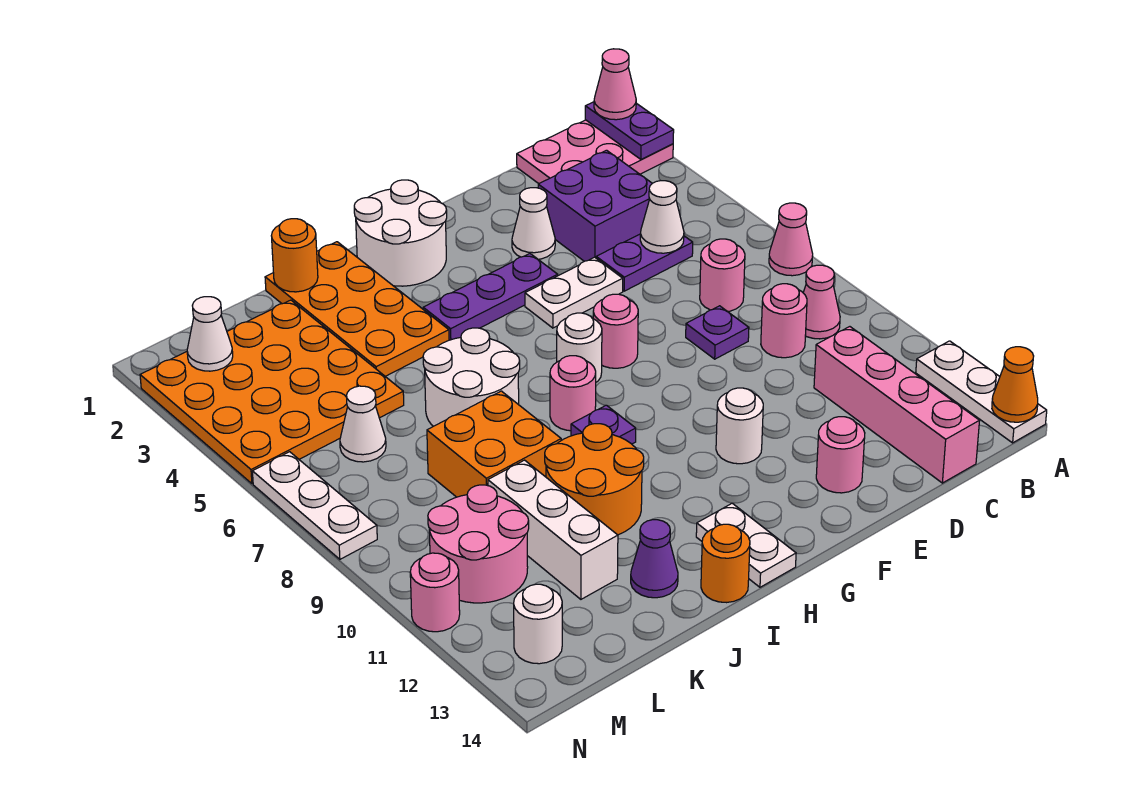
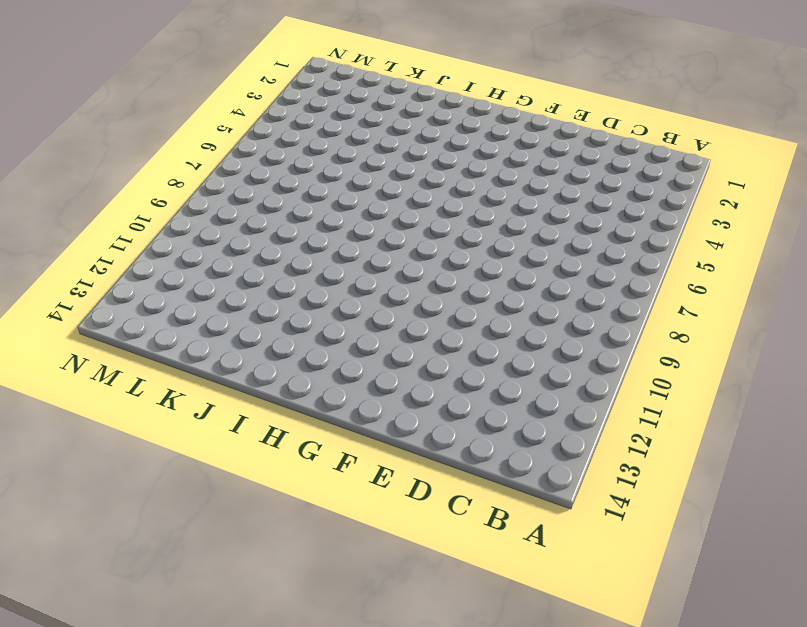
none -> pink plate A1:C2 level 1
none -> pink cone A7 level 1
none -> white plate A12:A14 level 1
none -> pink cone B9 level 1

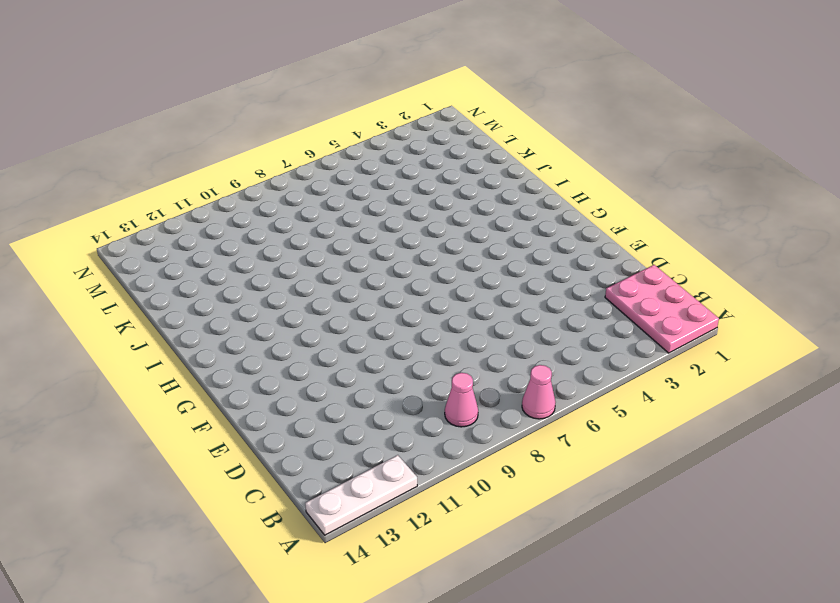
none -> purple brick C3:D4 level 1
none -> purple plate C5:D5 level 1
none -> pink round brick C7 level 1
none -> pink round brick C9 level 1

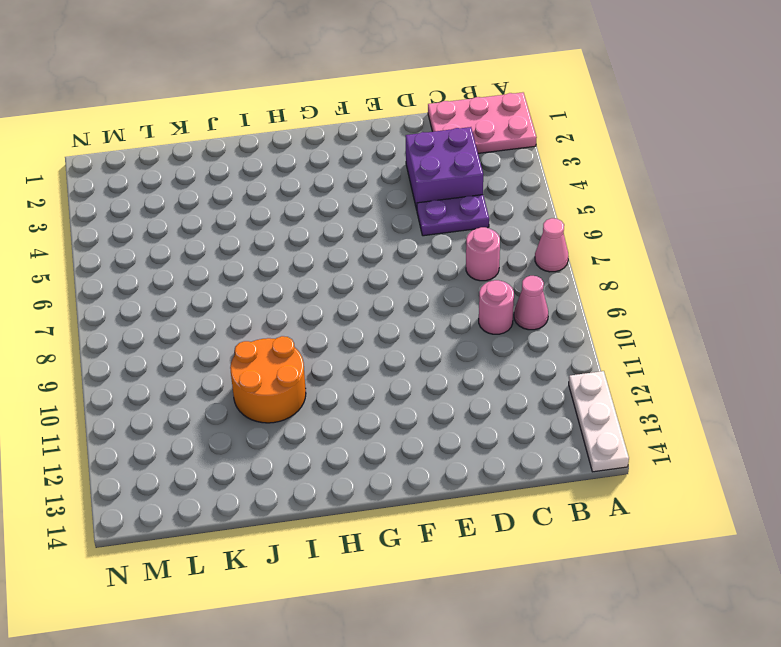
none -> pink brick C11:C14 level 1
none -> purple plate D8 level 1
none -> white cone E3 level 1
none -> white plate E5:F5 level 1

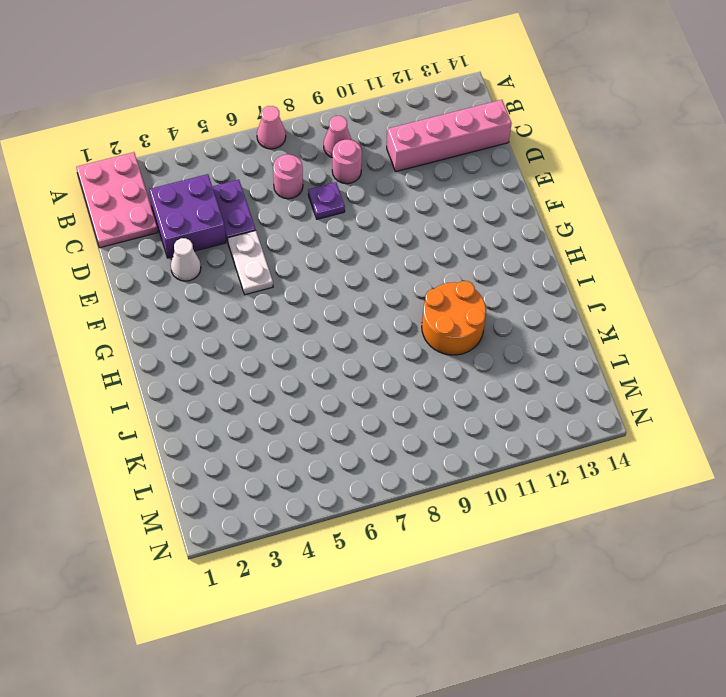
none -> white plate A12:A14 level 1
none -> pink round brick E13 level 1
none -> purple plate F4:H4 level 1
none -> pink round brick F7 level 1

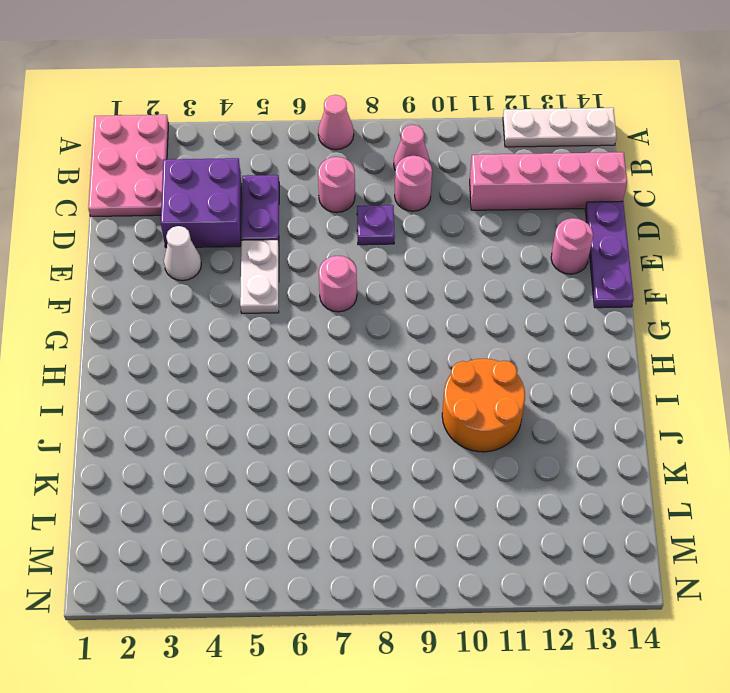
purple plate D14:F14 level 1 -> purple plate F4:H4 level 1
none -> white round brick F11 level 1
none -> white round brick G1:H2 level 1
none -> white round brick G7 level 1
none -> pink round brick H8 level 1

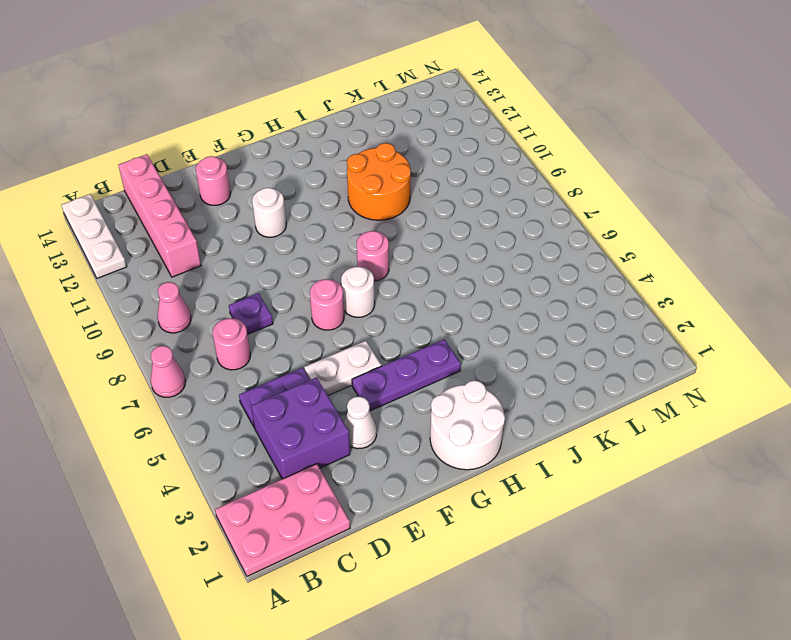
none -> pink round brick C9 level 1
none -> purple plate H9 level 1
none -> white plate H13:H14 level 1
none -> orange plate I1:J4 level 1

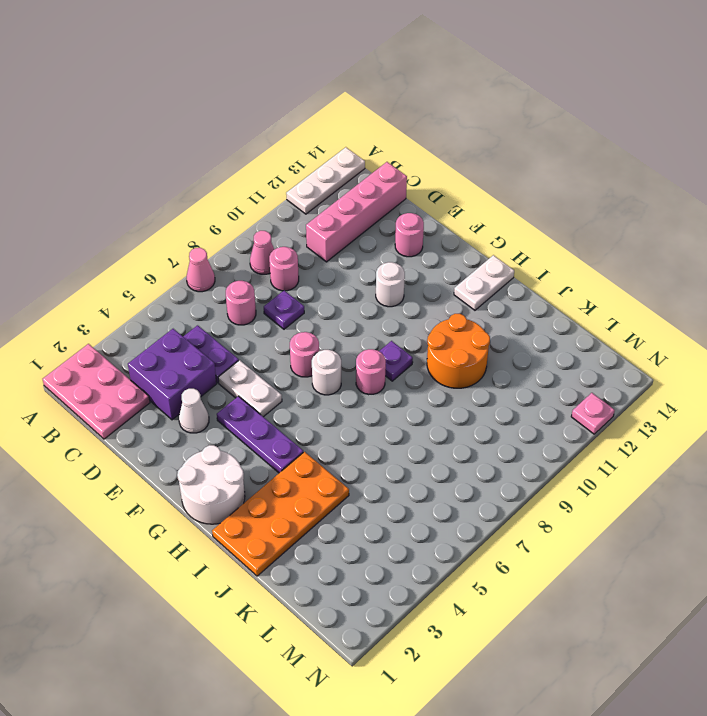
pink plate N12 level 1 -> none
none -> white round brick I6:J7 level 1
none -> orange round brick I14 level 1
none -> orange brick J8:K9 level 1
none -> purple cone J13 level 1

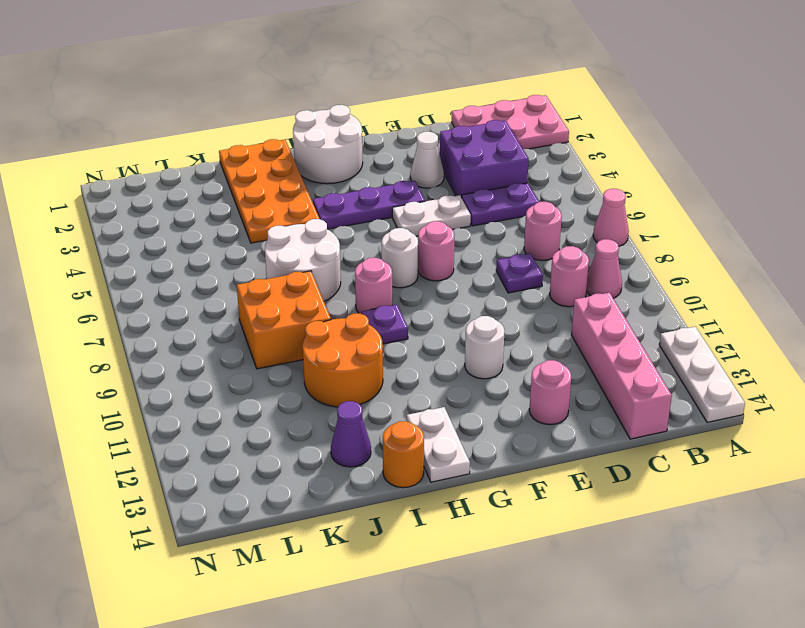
none -> orange plate K2:N5 level 1
none -> white brick K10:K12 level 1
none -> white cone L6 level 1
none -> pink round brick L10:M11 level 1

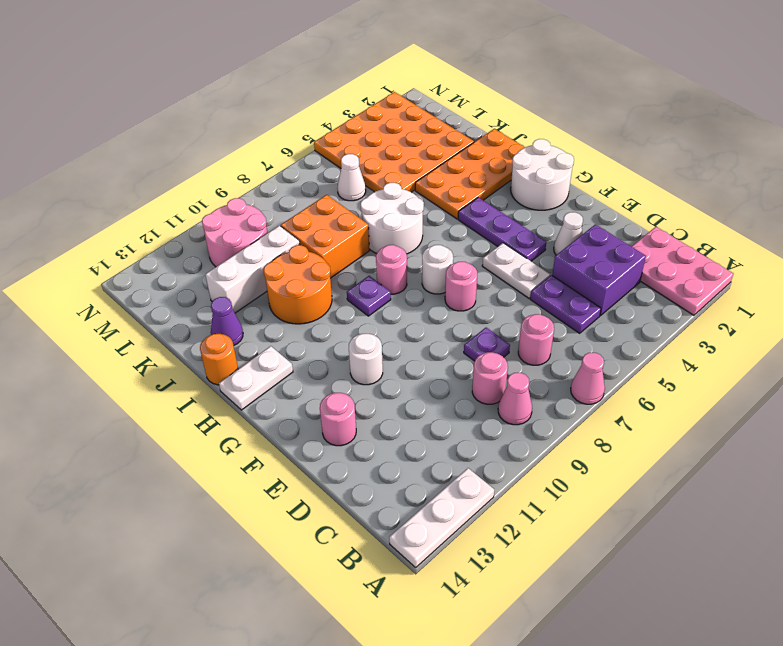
none -> pink brick C11:C14 level 1
none -> white round brick M13 level 1
none -> white plate N6:N8 level 1
none -> pink round brick N11 level 1

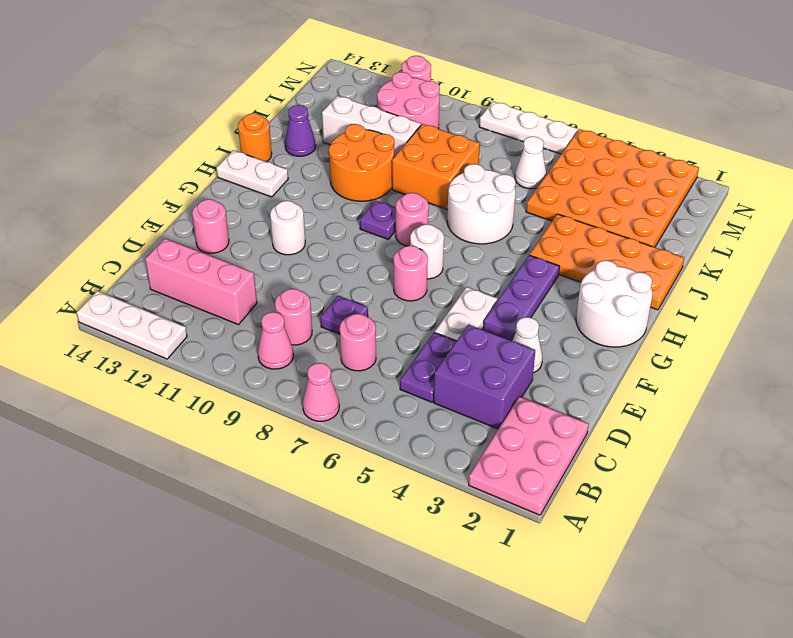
pink brick C11:C13 level 1 -> pink brick C11:C14 level 1
none -> white round brick M13 level 1
none -> purple plate A1:A2 level 2
none -> orange cone A14 level 2
none -> white cone C5 level 2

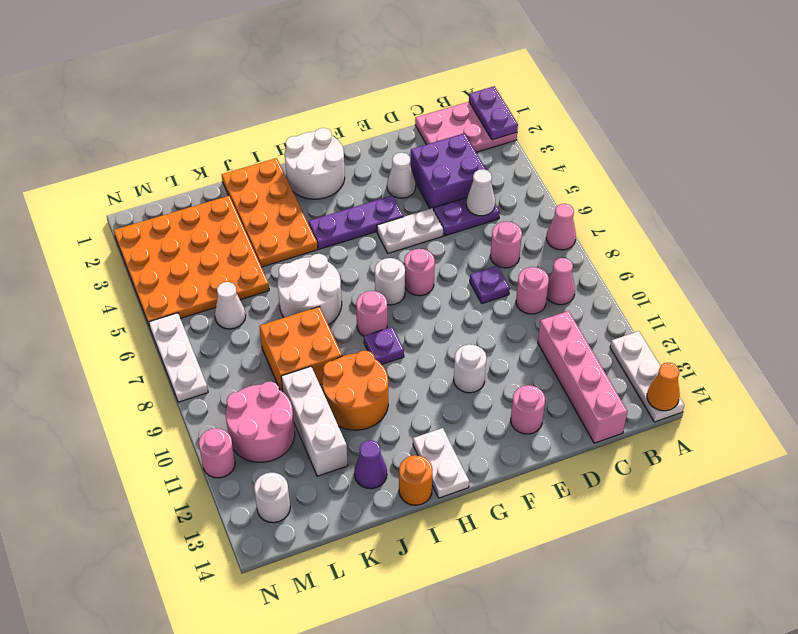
none -> orange round brick J1 level 2
none -> white cone M2 level 2
none -> pink cone A1 level 3

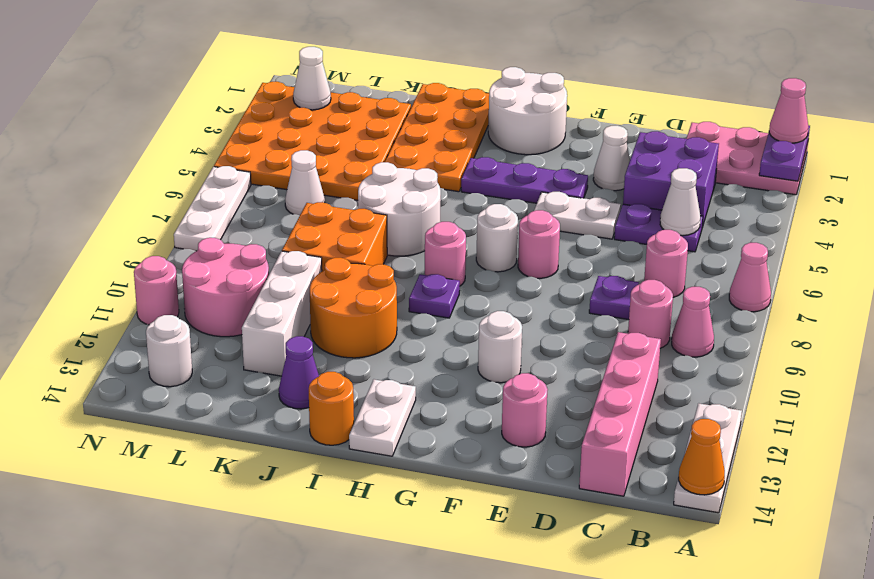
none -> orange round brick J1 level 2

